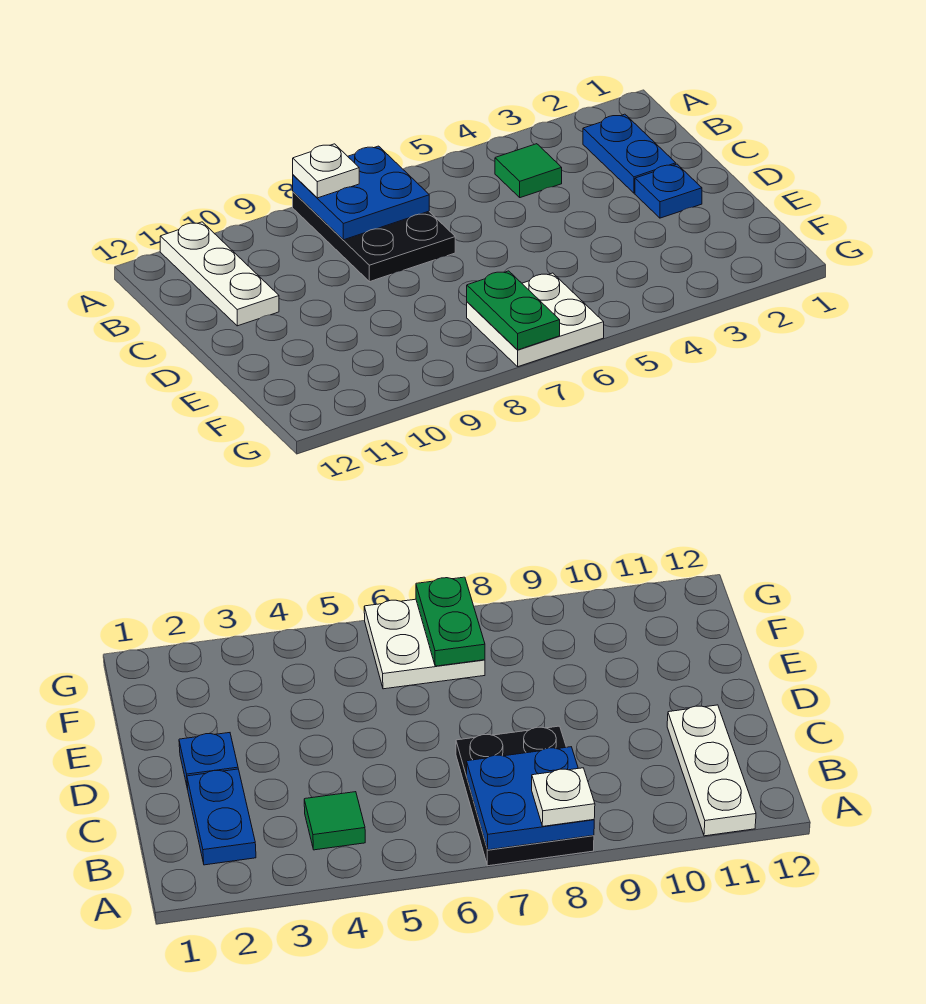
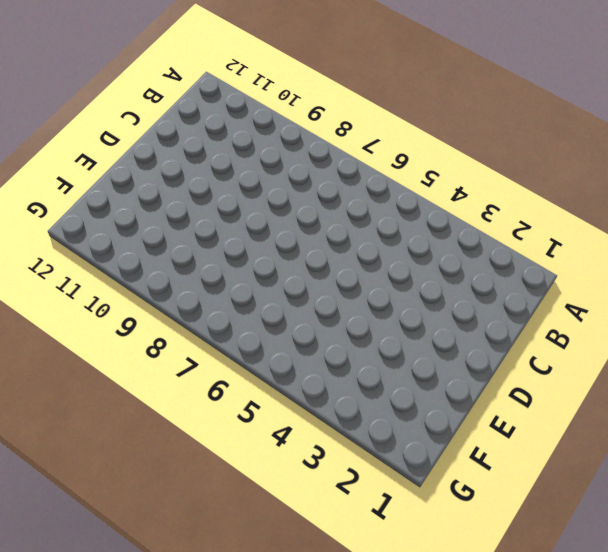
none -> black plate A7:C8 level 1
none -> white plate A11:C11 level 1

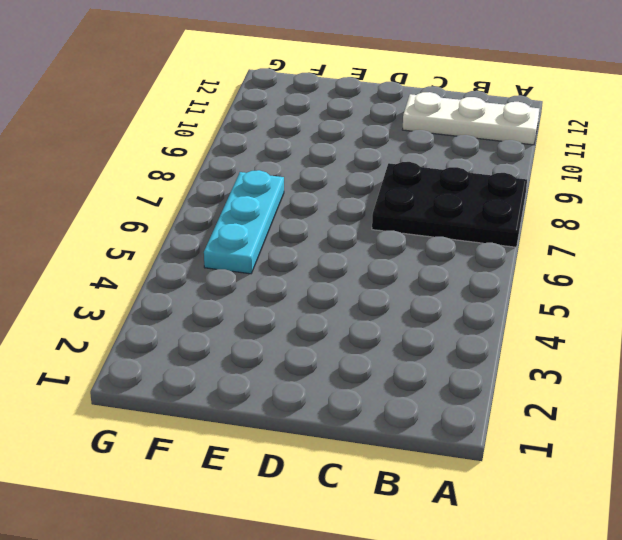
cyan plate F5:F7 level 1 -> white plate F6:G7 level 1
none -> blue plate B2:C2 level 1
none -> green tile B4 level 1

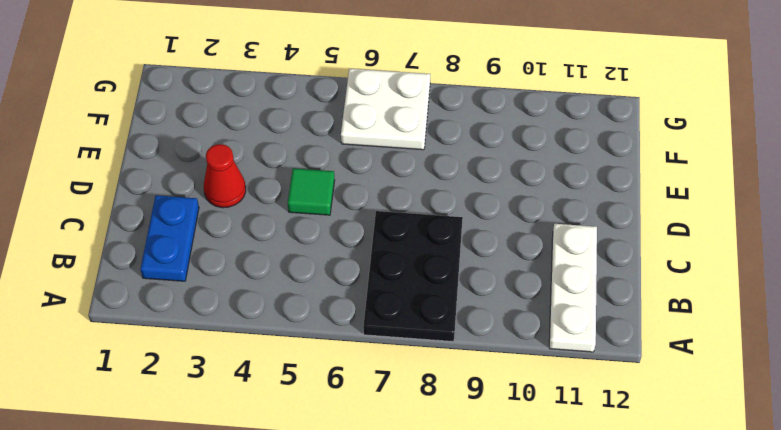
red cone D3 level 1 -> none
green tile D5 level 1 -> green tile B4 level 1
none -> blue plate D2 level 1
none -> blue plate A7:B8 level 2

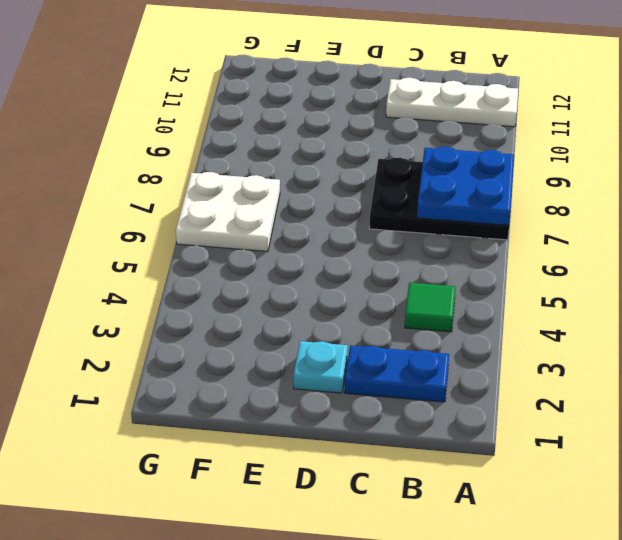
cyan plate D2 level 1 -> blue plate D2 level 1
none -> green plate F7:G7 level 2
none -> white plate A8 level 3

